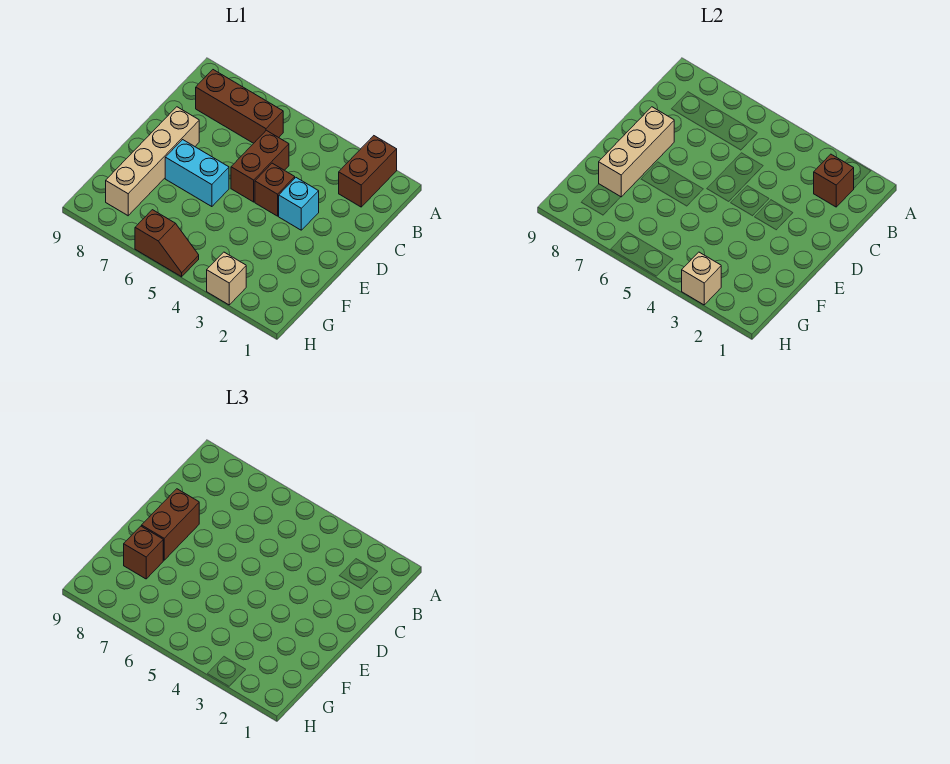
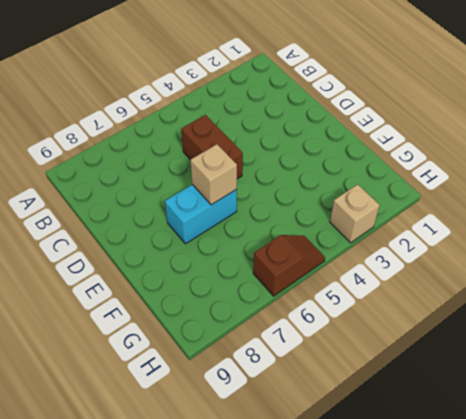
tan brick E6 level 2 -> tan brick H3 level 2
none -> brown brick A2:B2 level 1
none -> brown brick B6:B8 level 1
none -> cyan brick D3 level 1

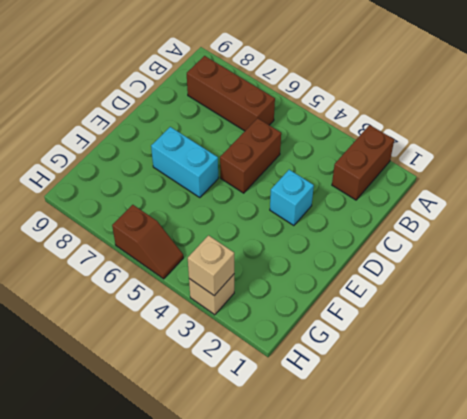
none -> brown brick D4 level 1
none -> tan brick D8:G8 level 1
none -> brown brick B2 level 2

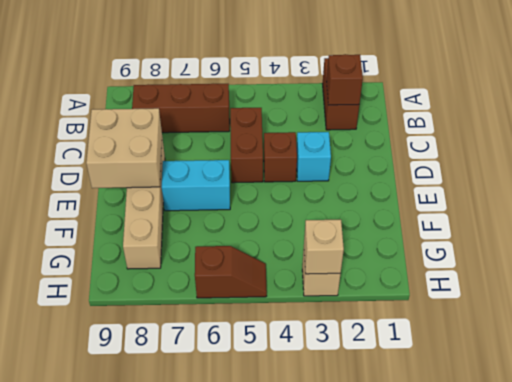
tan brick D8:E9 level 2 -> tan brick D8:F8 level 2
none -> brown brick D8:E8 level 3
none -> brown brick F8 level 3

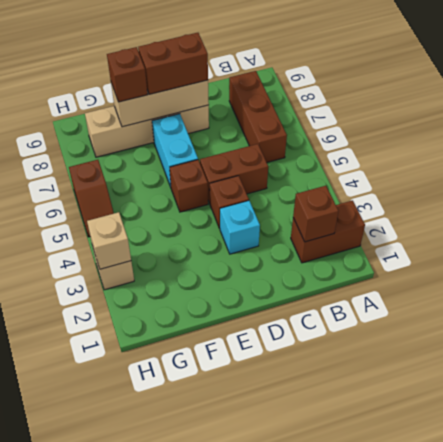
brown brick E5 level 1 -> none

